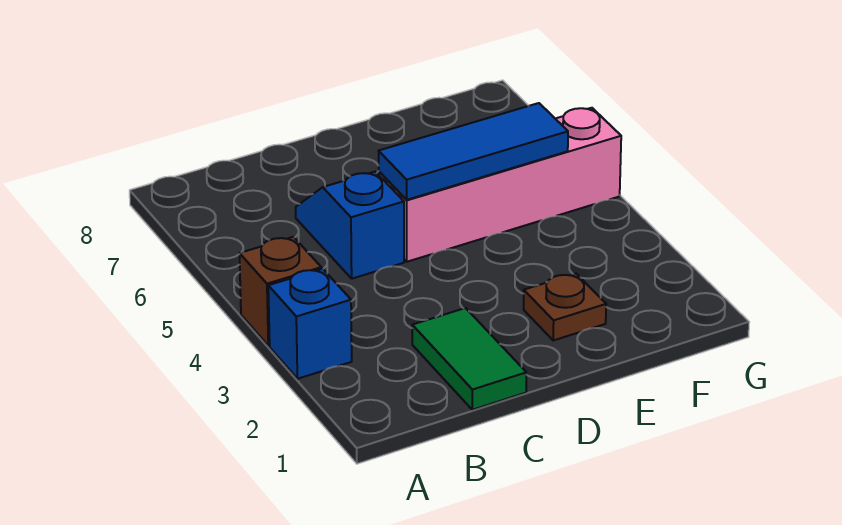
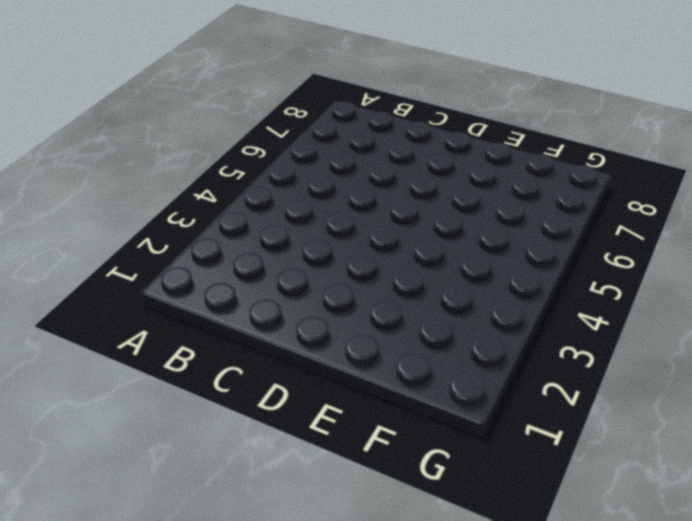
none -> blue brick A3 level 1
none -> brown brick A4 level 1

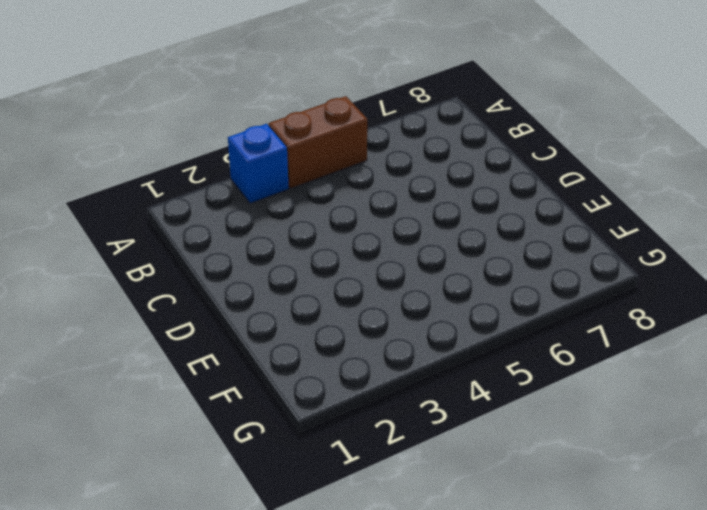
brown brick A4:A5 level 1 -> brown brick A4 level 1
none -> green tile C1:C2 level 1
none -> blue slope C5:C6 level 1 top 5

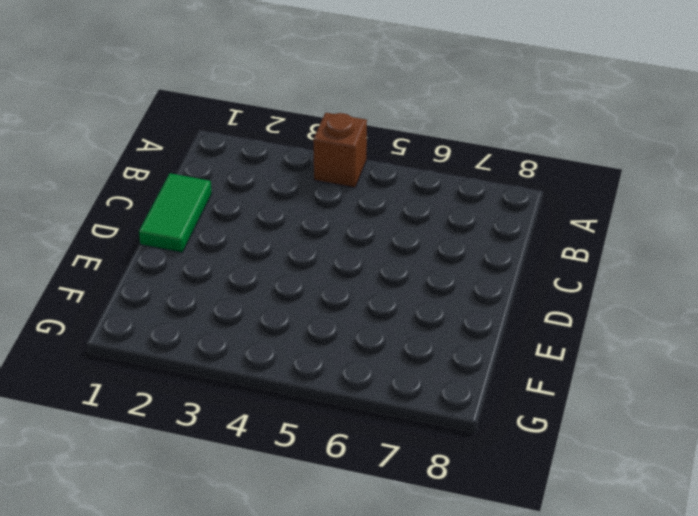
green tile C1:D1 level 1 -> green tile C1:C2 level 1
none -> blue brick A3 level 1
none -> blue slope C5:C6 level 1 top 5

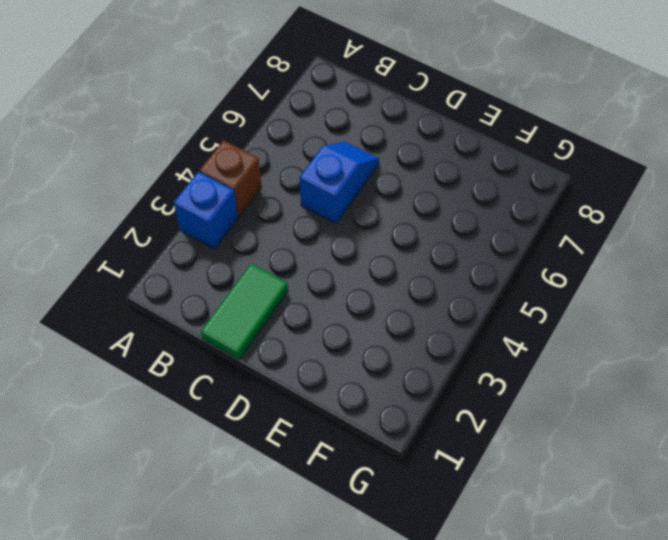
none -> pink brick D5:G5 level 1
none -> brown plate E2 level 1

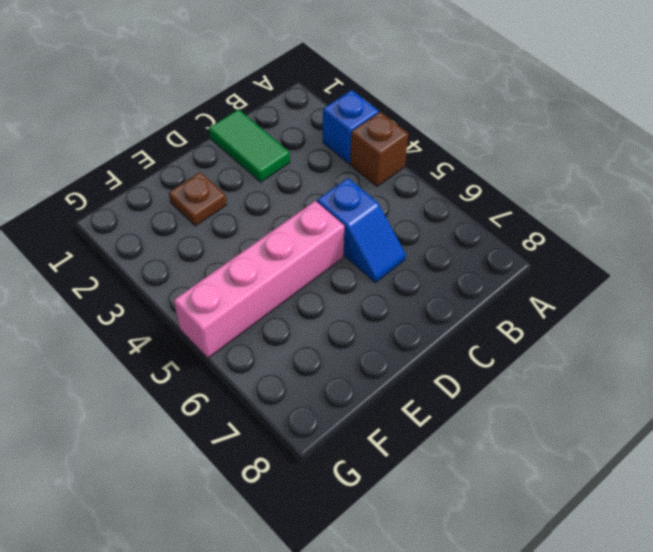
none -> blue tile D5:F5 level 2

